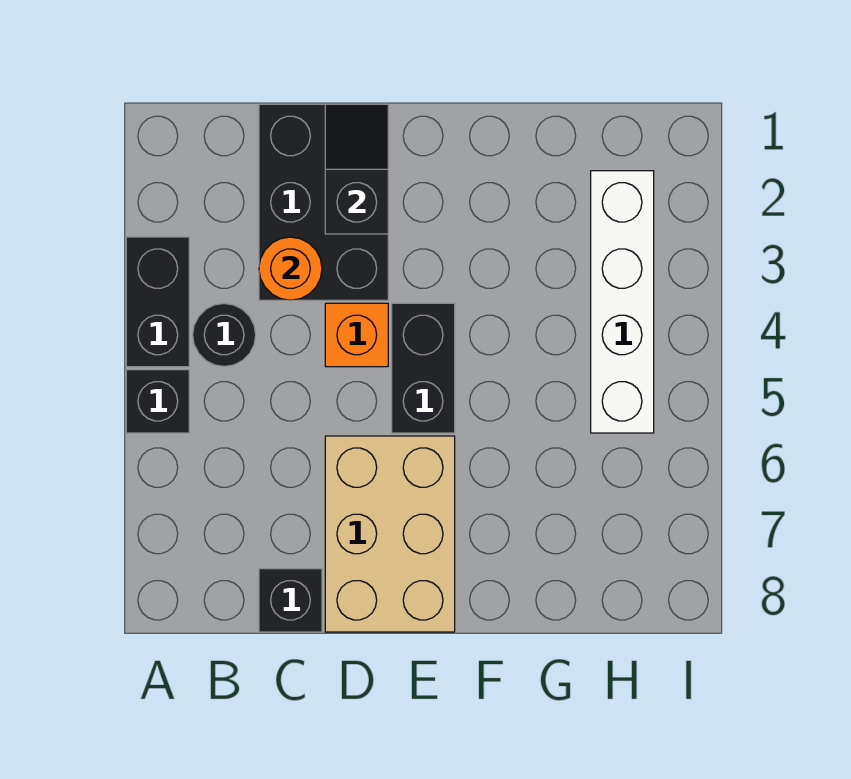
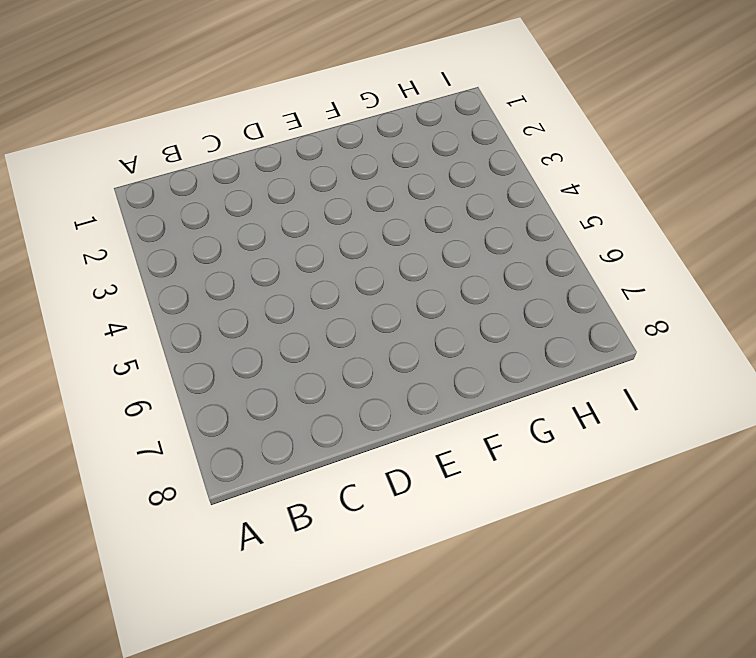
none -> black brick A3:A4 level 1
none -> black brick A5 level 1

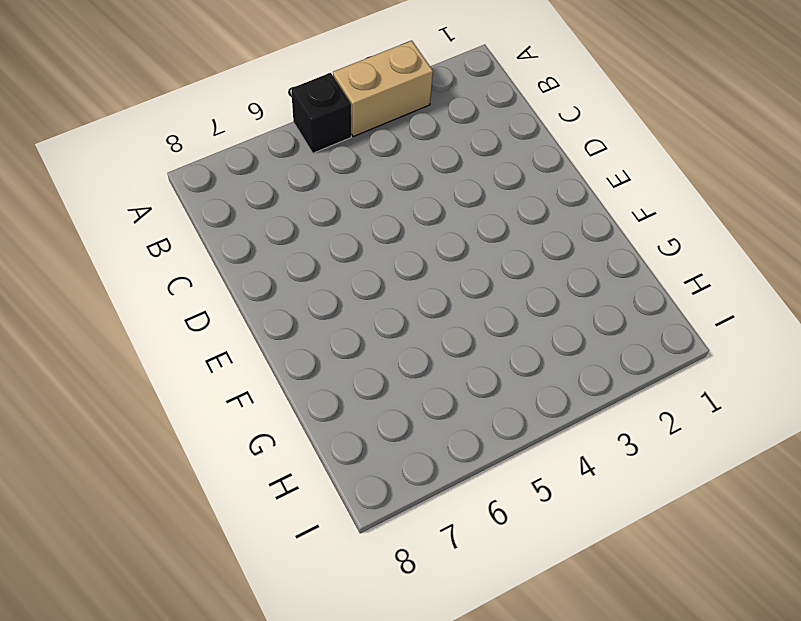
tan brick A3:A4 level 1 -> black brick A3:A4 level 1
none -> black round brick B4 level 1
none -> black brick C1:D3 level 1

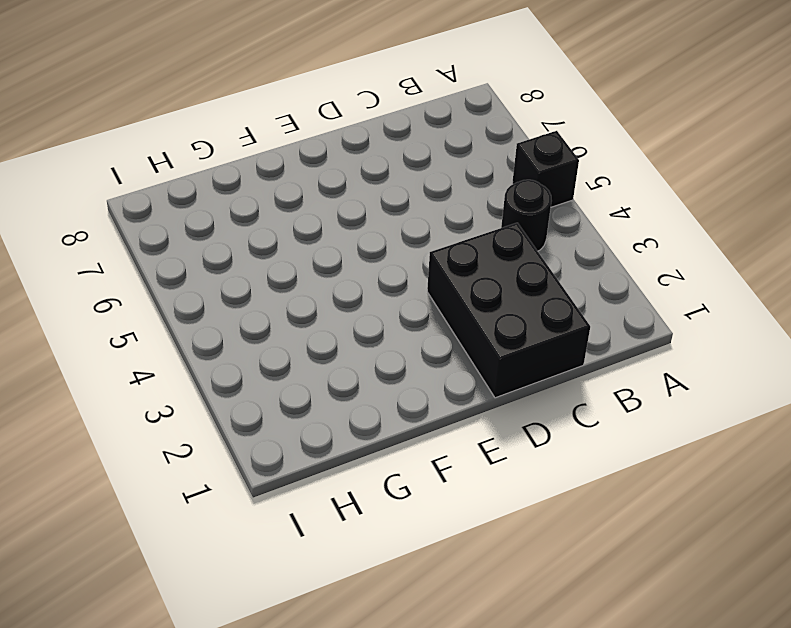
none -> black brick A3:A4 level 1
none -> black brick C8 level 1

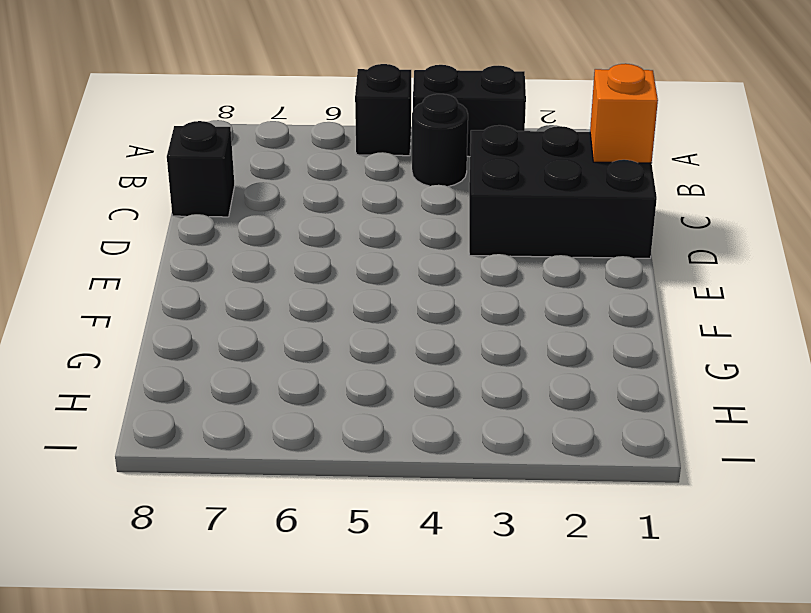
orange brick C1 level 2 -> orange brick D4 level 1
none -> tan brick D6:E8 level 1
none -> black brick E4:E5 level 1

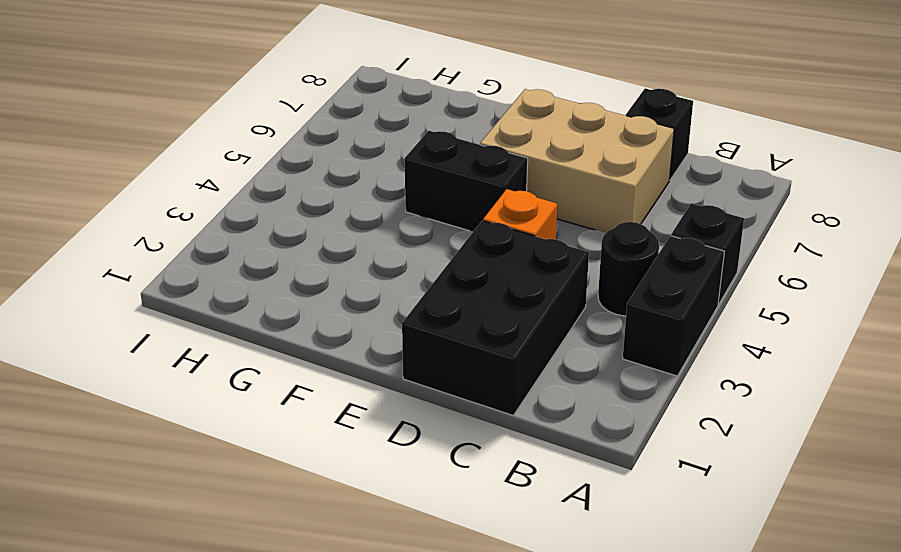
tan brick C6:E7 level 1 -> tan brick D6:E8 level 1
black brick E5:F5 level 1 -> black brick E4:E5 level 1
none -> white brick H2:H5 level 1
none -> orange round brick C3 level 2

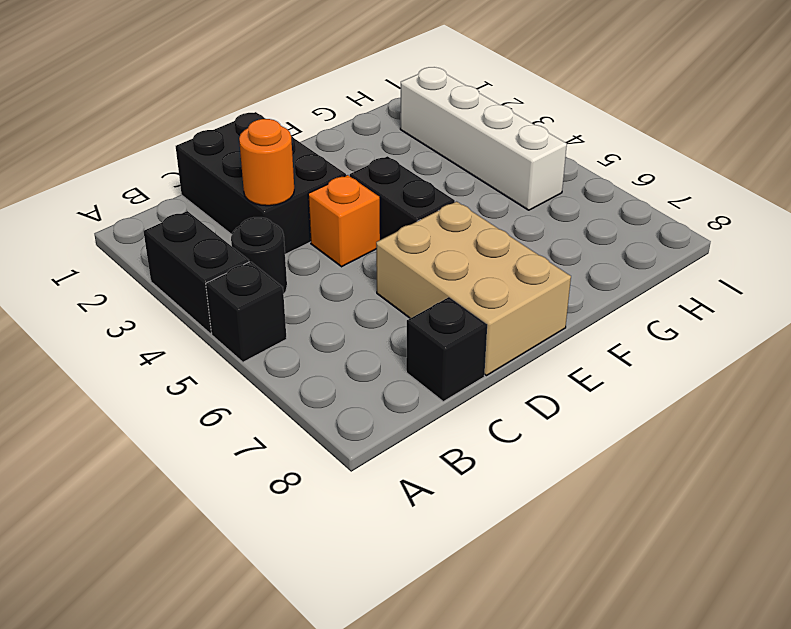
none -> black slope D1:D2 level 2 top 2

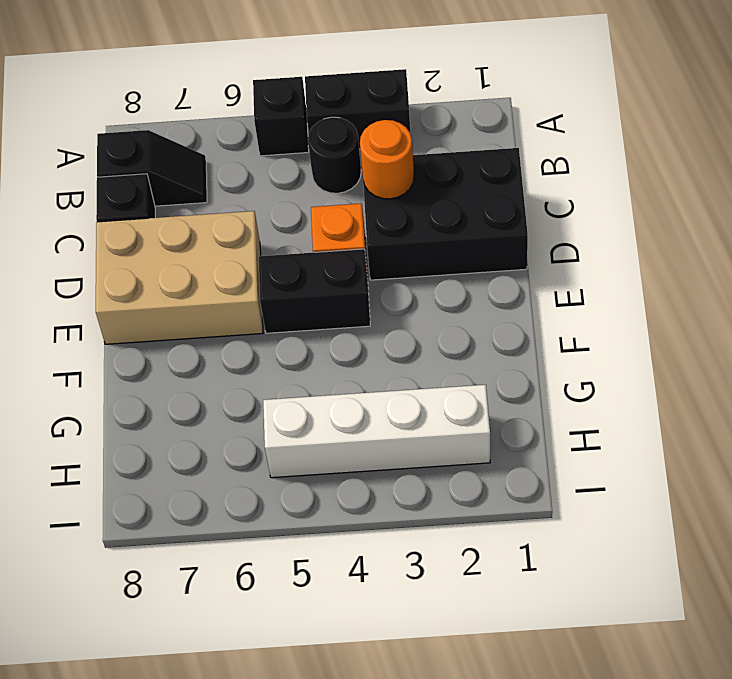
black slope B7:B8 level 1 top 8 -> black slope D1:D2 level 2 top 2

